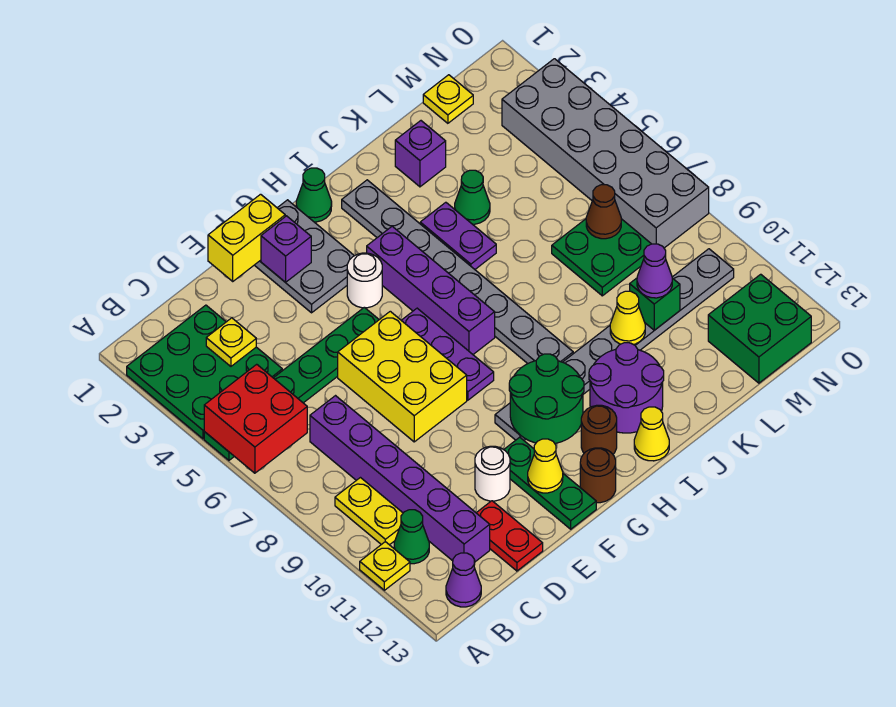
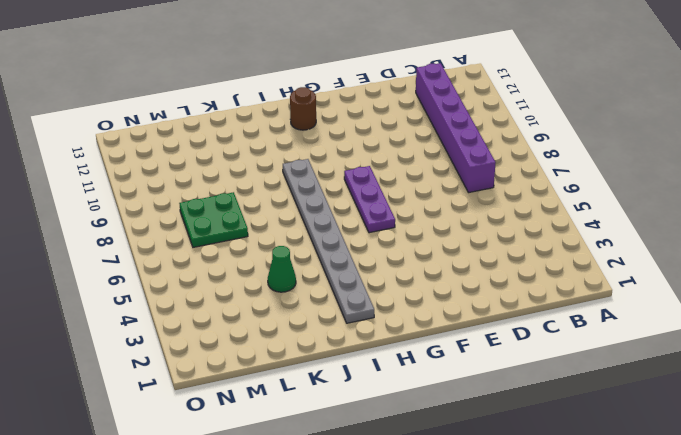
none -> green plate A2:C4 level 1
none -> green plate A5:F5 level 1
none -> yellow plate A11 level 1
none -> yellow plate B9:B10 level 1

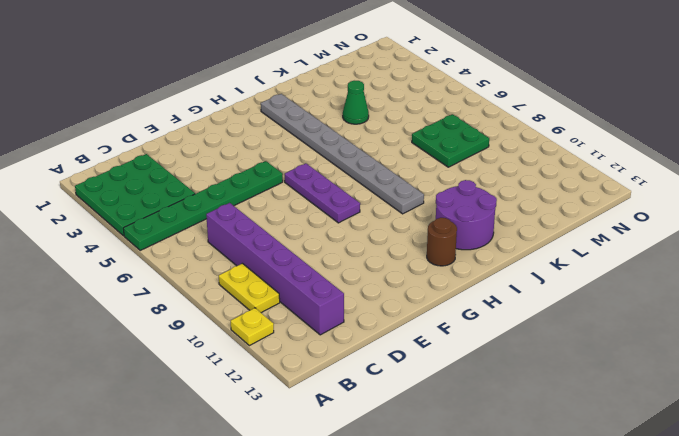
none -> green cone B11 level 1
none -> purple cone B13 level 1
none -> red plate D12:D13 level 1
none -> yellow brick E6:F8 level 1

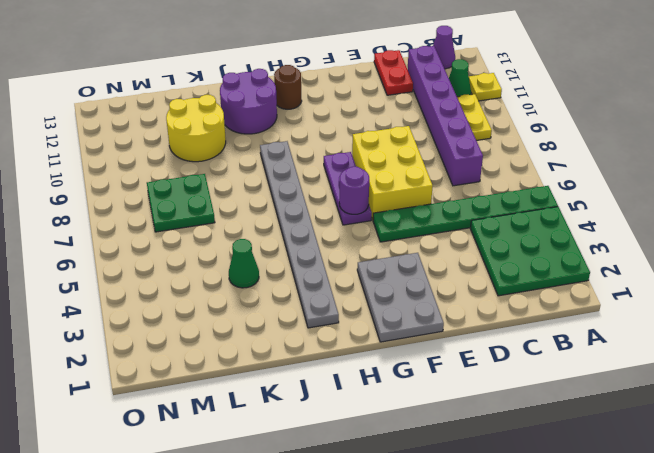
purple round brick G6 level 2 -> none
yellow round brick K10:L11 level 1 -> grey plate G10:N10 level 1
none -> white round brick E11 level 1
none -> green plate F11:F13 level 1
none -> white round brick G4 level 1
none -> brown round brick G13 level 1

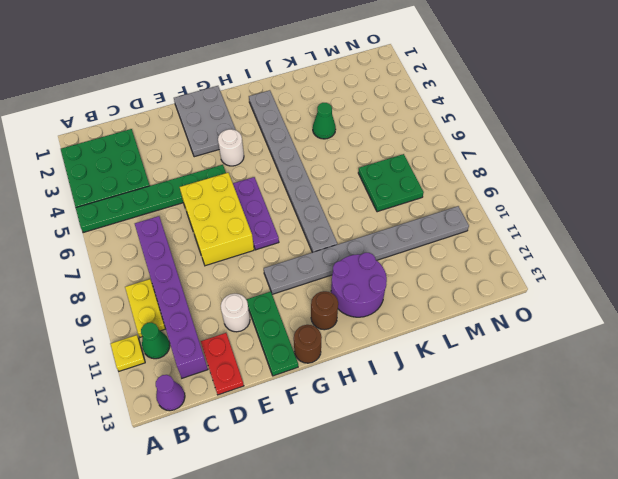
none -> green cone H1 level 1
none -> purple brick H4:H7 level 1
none -> yellow cone I13 level 1
none -> purple plate J4:J5 level 1

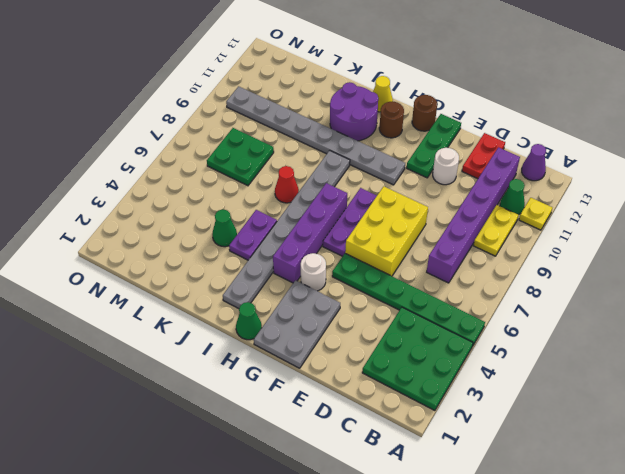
red cone J7 level 1 -> none
none -> purple brick K2 level 1
none -> yellow plate M1 level 1
none -> green brick M12:N13 level 1
none -> grey brick N3:O8 level 1

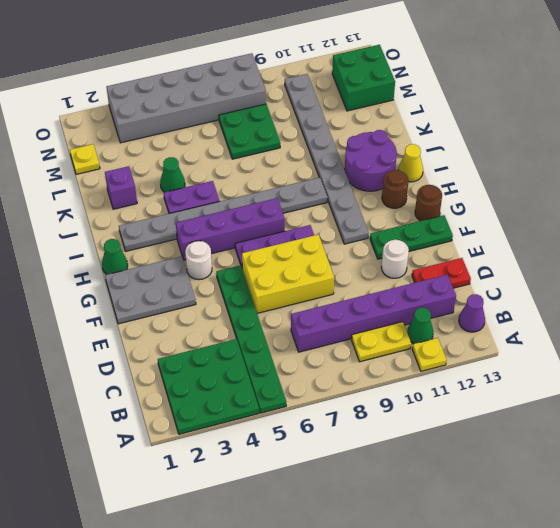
none -> red brick A5:B6 level 2
none -> yellow plate C3 level 2
none -> yellow brick E1:F1 level 2
none -> purple brick F2 level 2

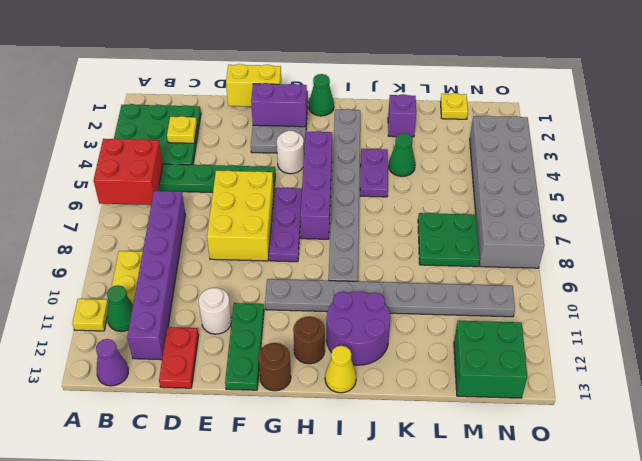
purple brick F2:G2 level 2 -> purple brick F2 level 2
none -> yellow cone F12 level 2
none -> green round brick G10:H11 level 2
none -> yellow cone K10 level 2
none -> green brick L10 level 2

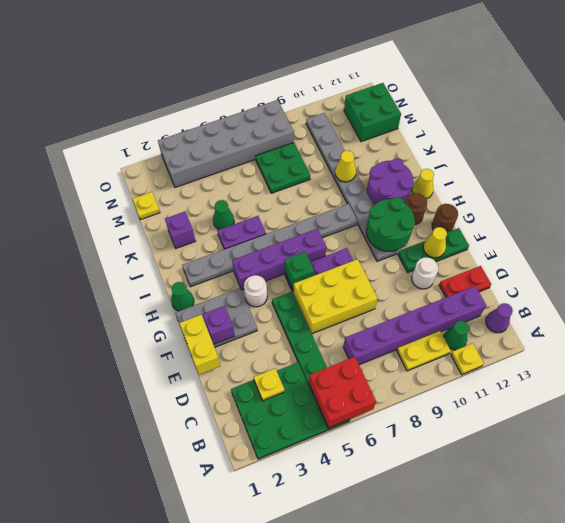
green brick G6 level 2 -> green brick L10 level 2
none -> brown cone M7 level 2
none -> purple cone L10 level 3

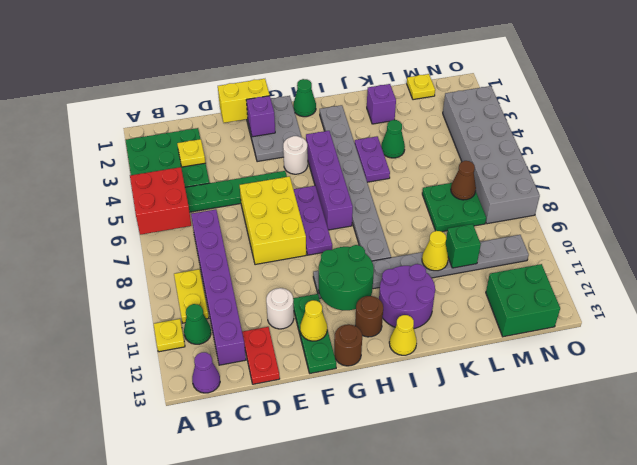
none -> purple cone L10 level 3

